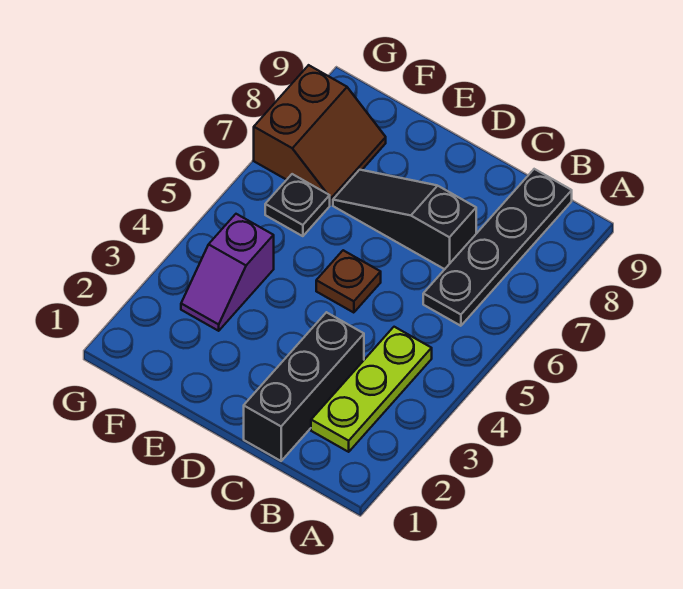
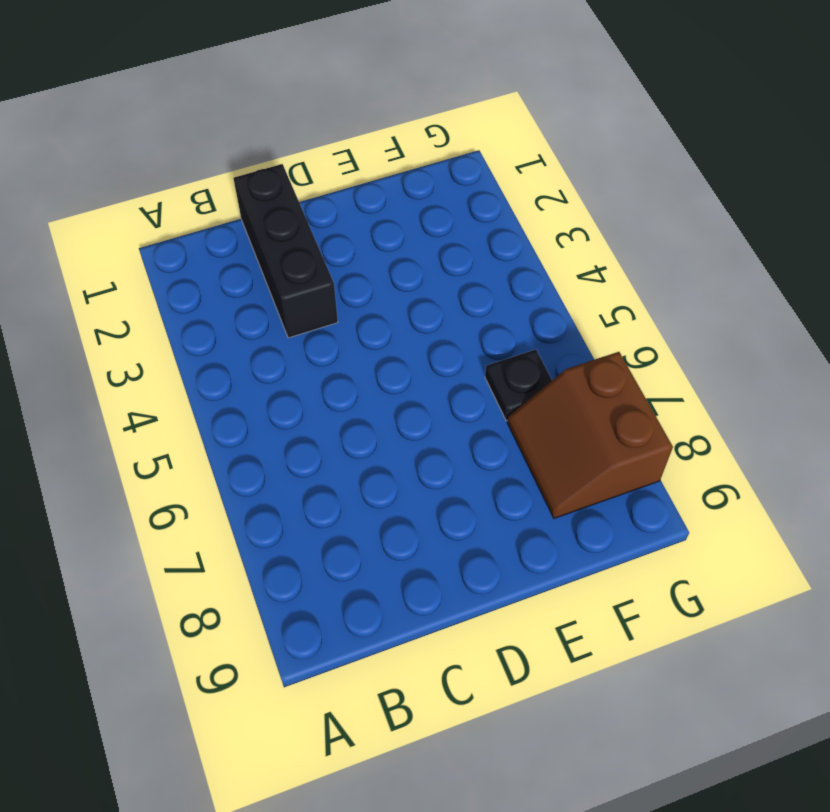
none -> lime plate B2:B4 level 1
none -> black plate B6:B9 level 1

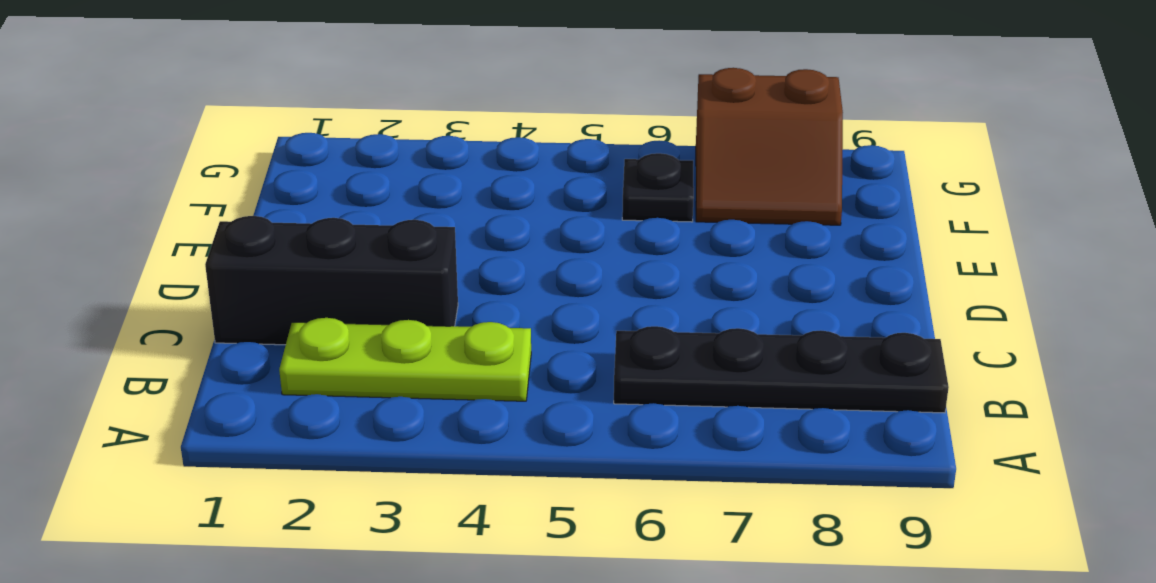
none -> black slope C7:E7 level 1 top C
none -> brown plate D5 level 1

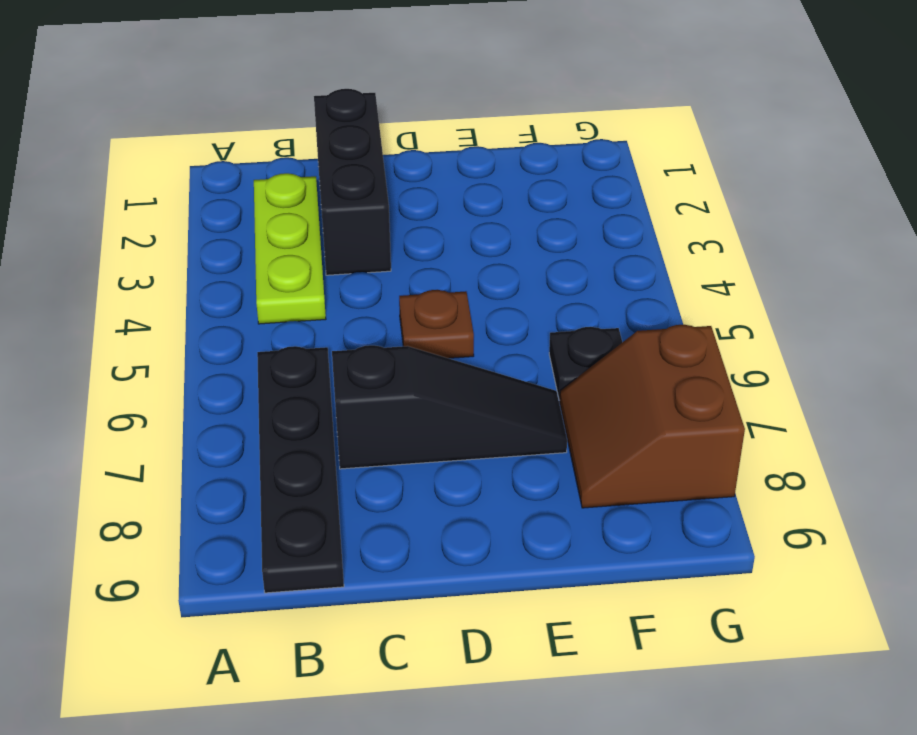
none -> purple slope F3:F4 level 1 top 4

